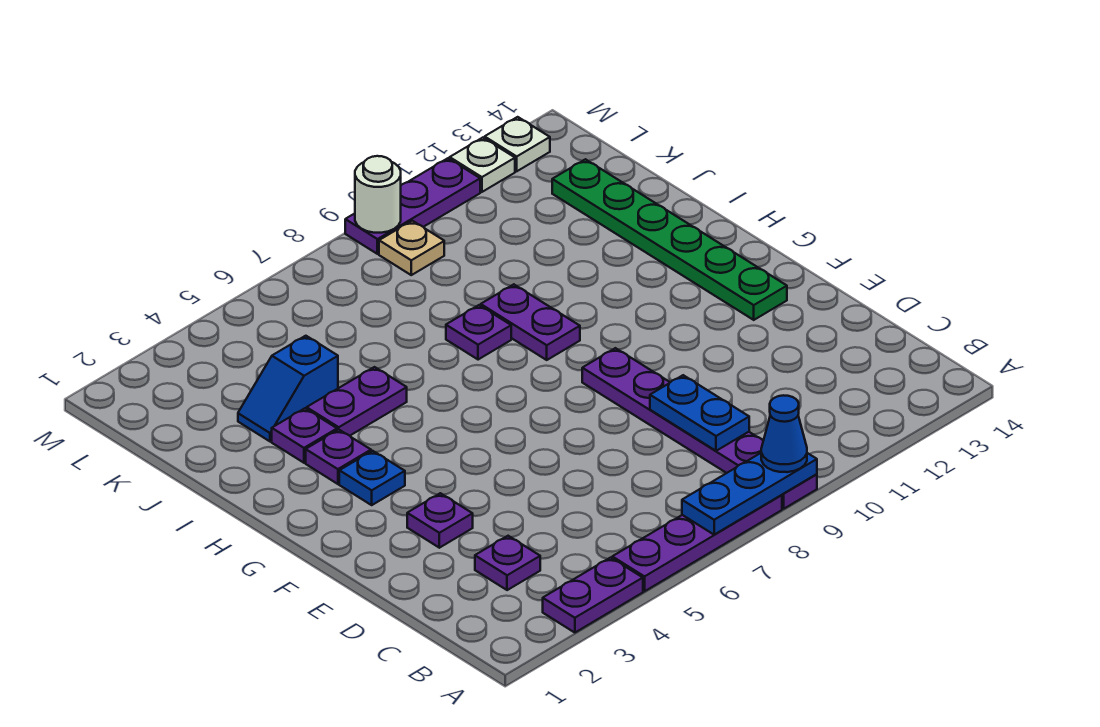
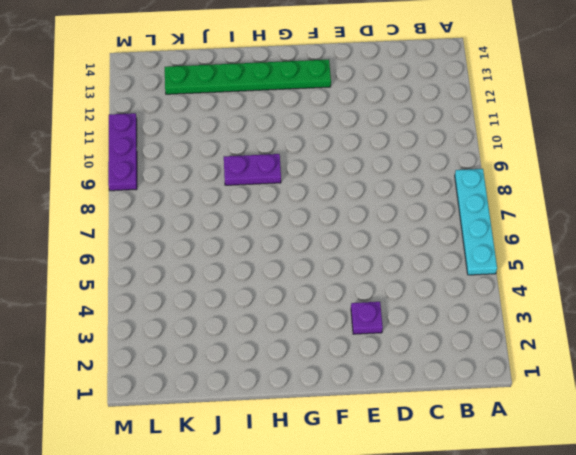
cyan plate A5:A8 level 1 -> purple plate A5:A8 level 1
none -> purple plate A3:A4 level 1
none -> purple plate A9:F9 level 1
none -> purple plate C3 level 1

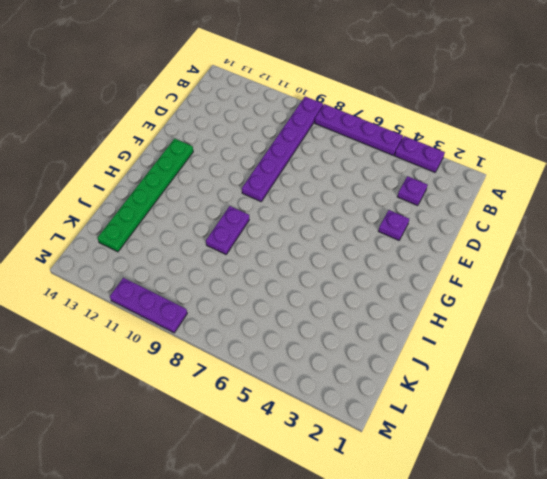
none -> blue plate G3 level 1
none -> purple plate H3 level 1
none -> purple plate I3 level 1

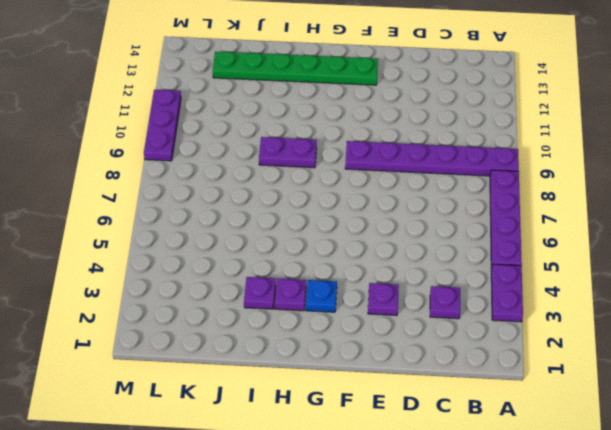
none -> purple plate I4:I5 level 1
none -> purple plate I8 level 1
none -> blue slope J3:J4 level 1 top 4

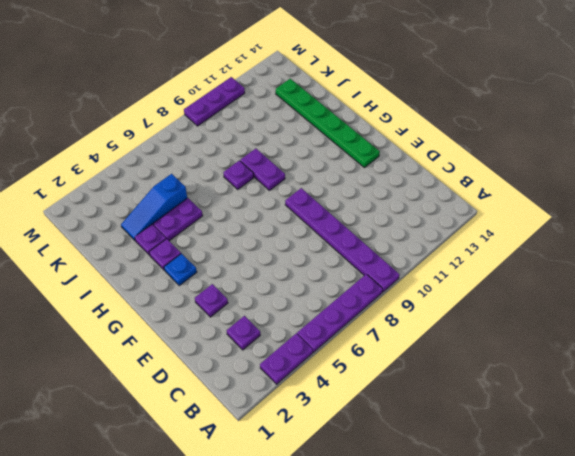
blue slope J3:J5 level 1 top 5 -> blue slope J3:J4 level 1 top 4
none -> tan plate L9 level 1
none -> white plate M12 level 1
none -> white plate M13 level 1

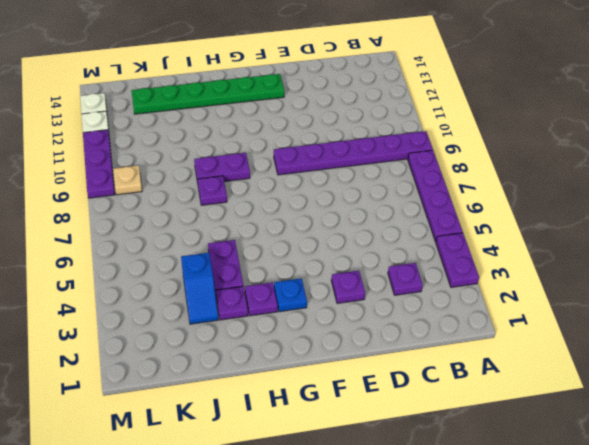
none -> blue plate A7:A9 level 2
none -> blue plate C9:D9 level 2
none -> white round brick M9 level 2

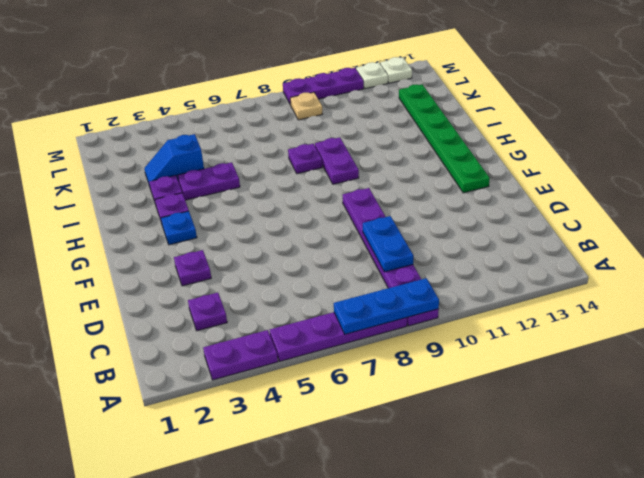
none -> white round brick M9 level 2
none -> blue cone A9 level 3

